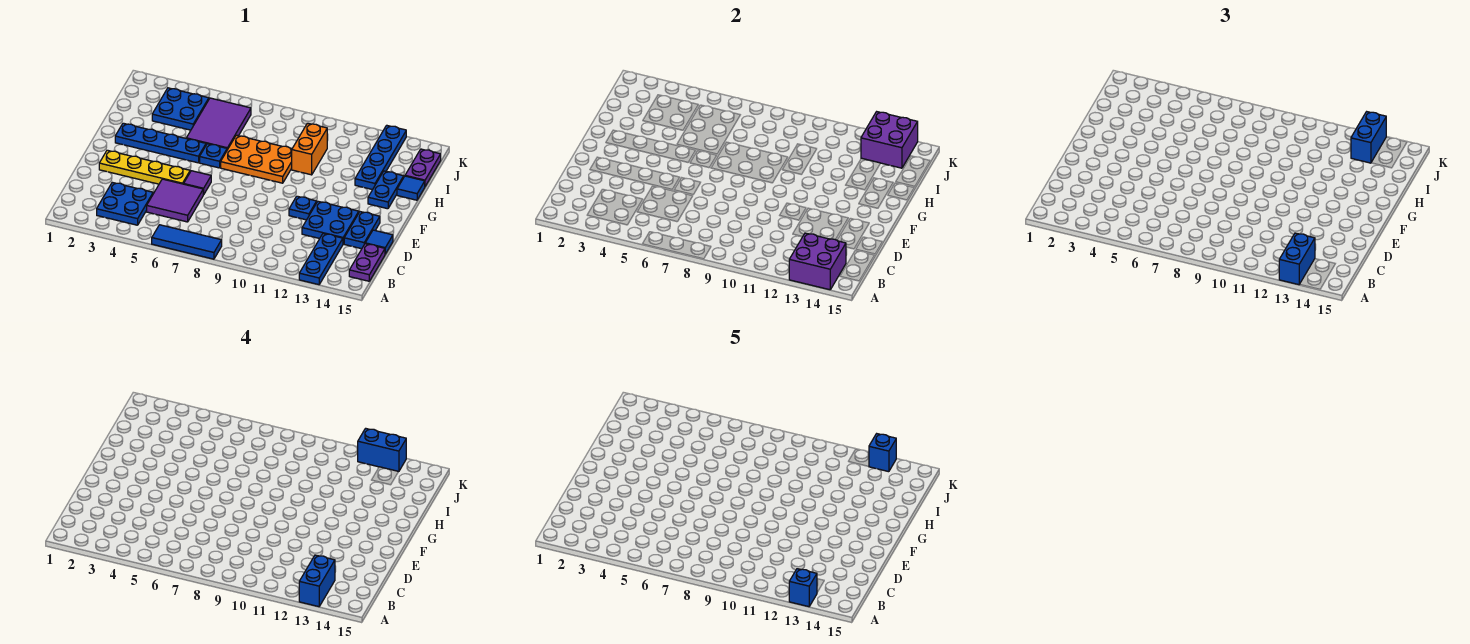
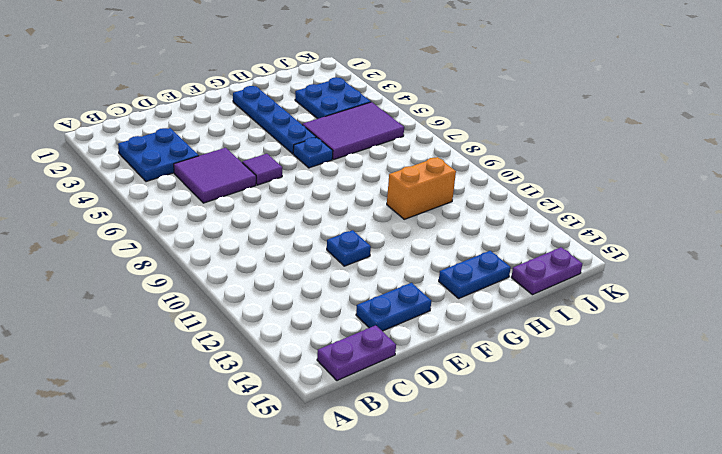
none -> blue tile A6:A8 level 1
none -> blue plate A13:C13 level 1
none -> blue plate D12:E13 level 1

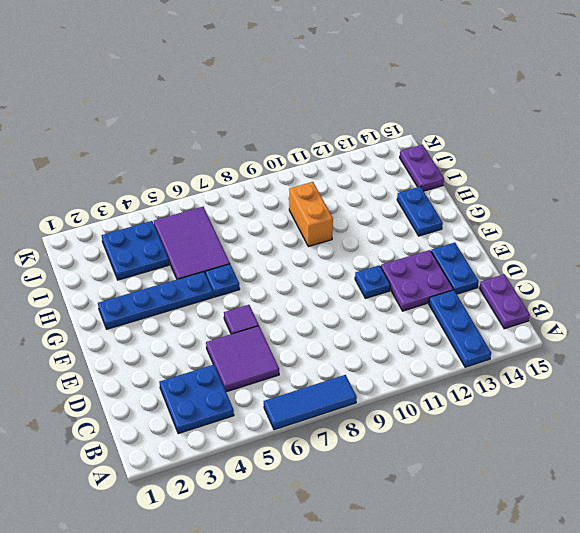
purple plate D12:E13 level 1 -> blue plate D12:E13 level 1
none -> blue tile D15 level 1
none -> yellow plate E2:E5 level 1
none -> orange plate G7:H9 level 1

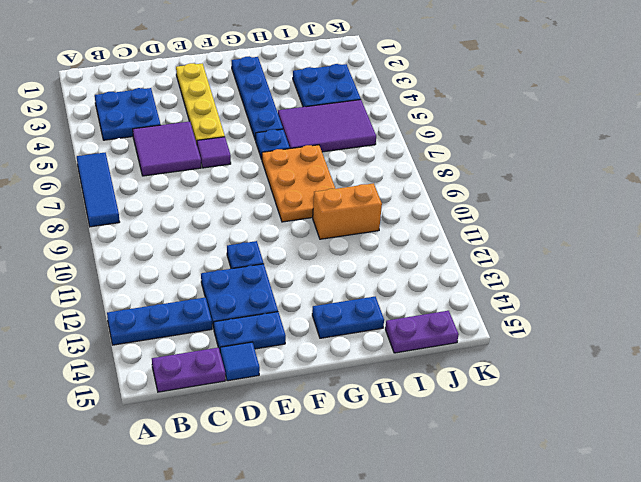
none -> blue plate H13:K13 level 1
none -> blue tile H15 level 1
none -> purple brick A13:B14 level 2

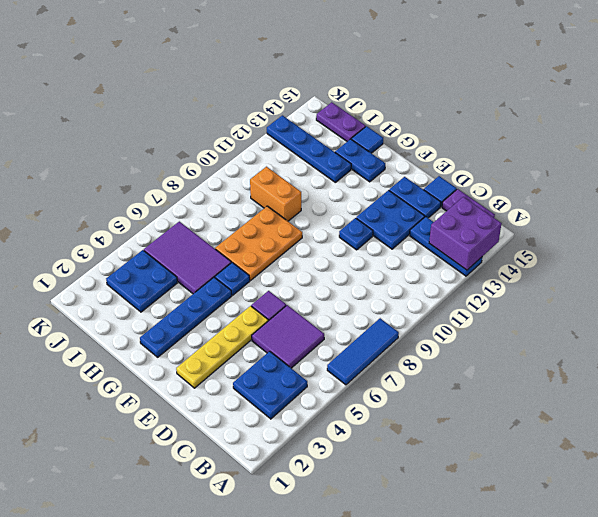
none -> purple brick J13:K14 level 2
none -> blue brick A13:B13 level 3
none -> blue brick J13:K13 level 3

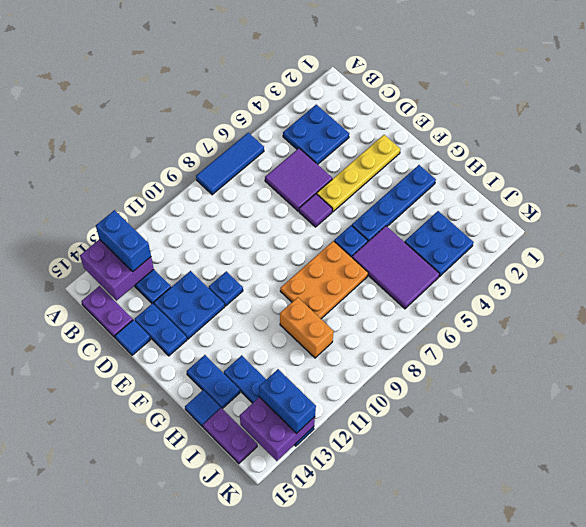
none -> blue brick A13:B13 level 4
none -> blue brick K12:K13 level 4
none -> blue brick A13 level 5

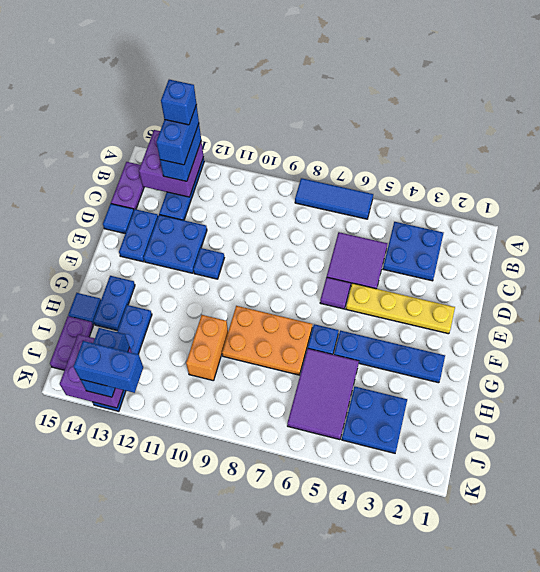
none -> blue brick K13 level 5

